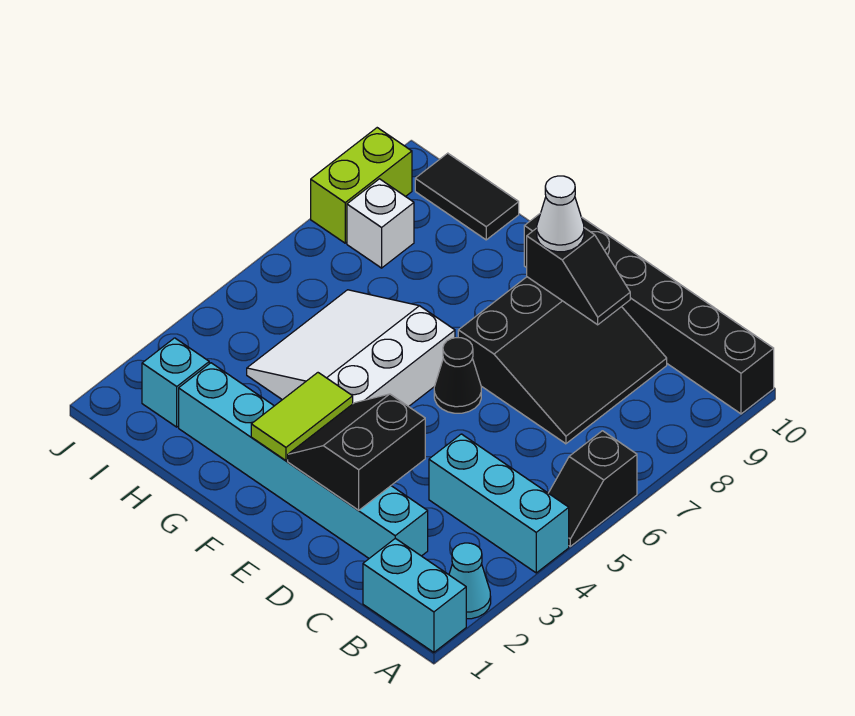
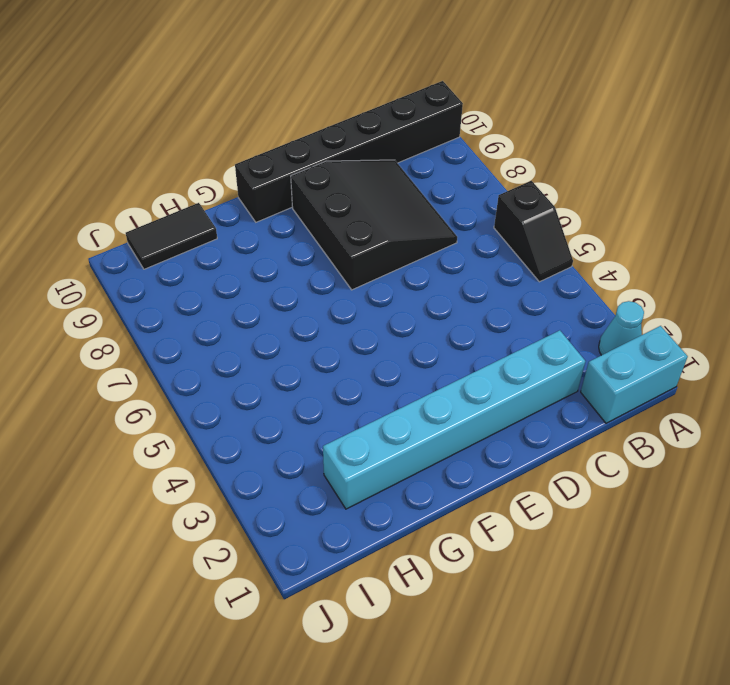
none -> cyan brick A4:C4 level 1
none -> black cone E6 level 1
none -> white slope F4:H6 level 1 top F

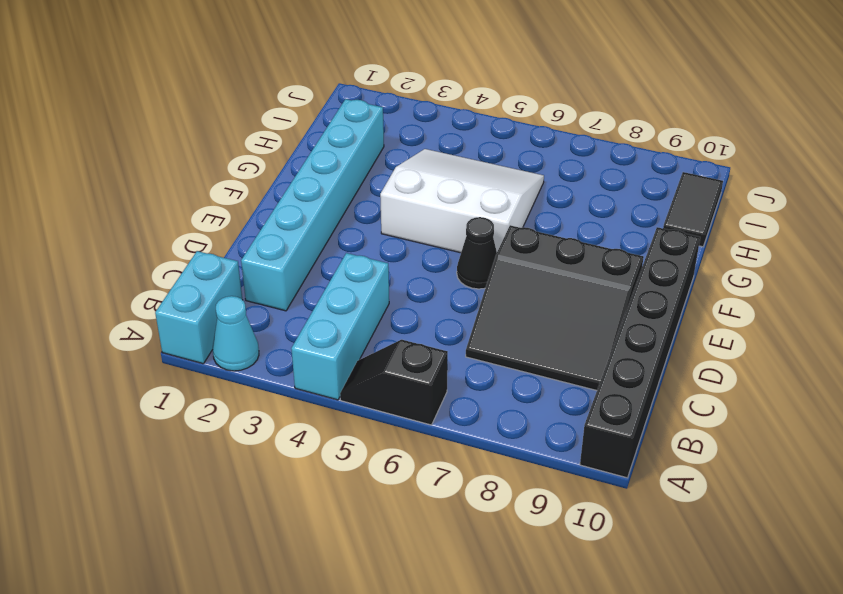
none -> cyan brick I2 level 1
none -> white brick I8 level 1
none -> lime brick J8:J9 level 1

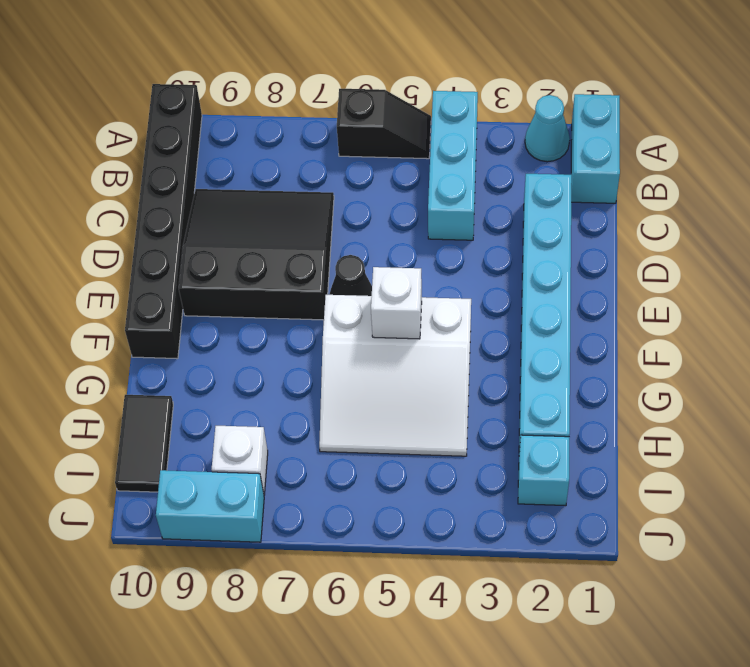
white brick F5 level 2 -> none
cyan brick J8:J9 level 1 -> lime brick J8:J9 level 1
none -> black slope D2:E3 level 2 top D
none -> black slope D9:E9 level 2 top E
none -> lime tile F2:F3 level 2

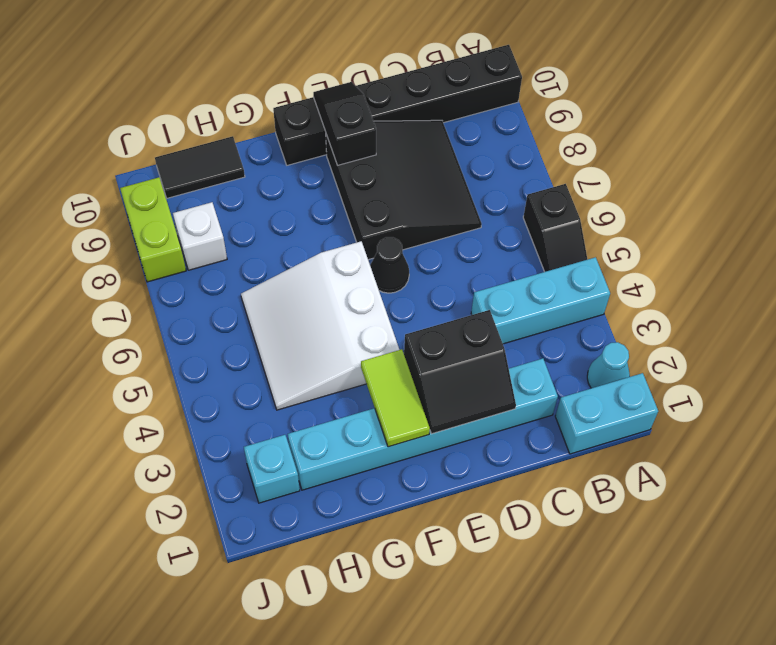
black slope D2:E3 level 2 top 3 -> black slope D2:E3 level 2 top D
black slope E9:E10 level 2 top 9 -> black slope D9:E9 level 2 top E
none -> white cone E9 level 3

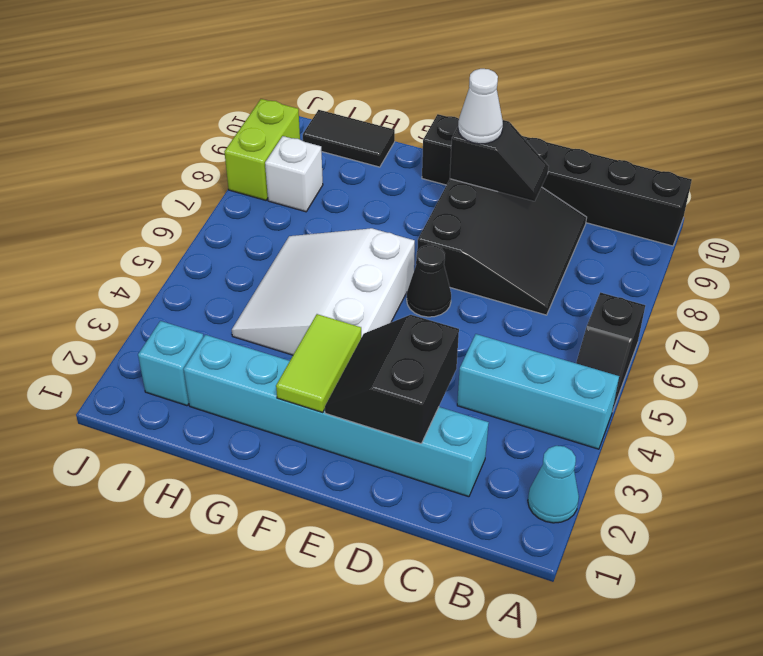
none -> cyan brick A1:B1 level 1

